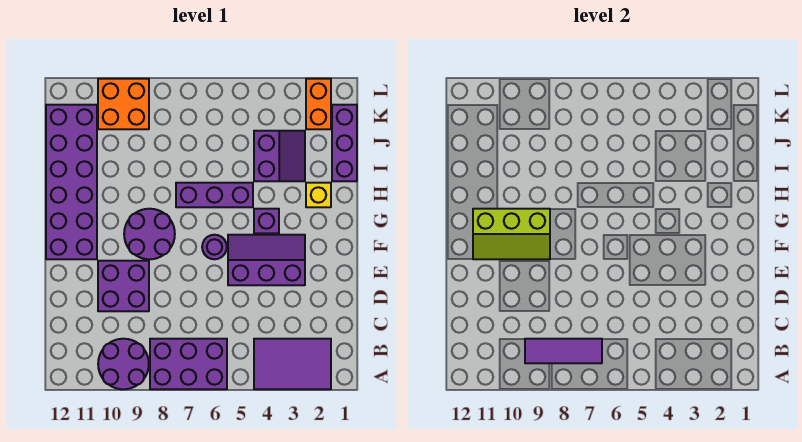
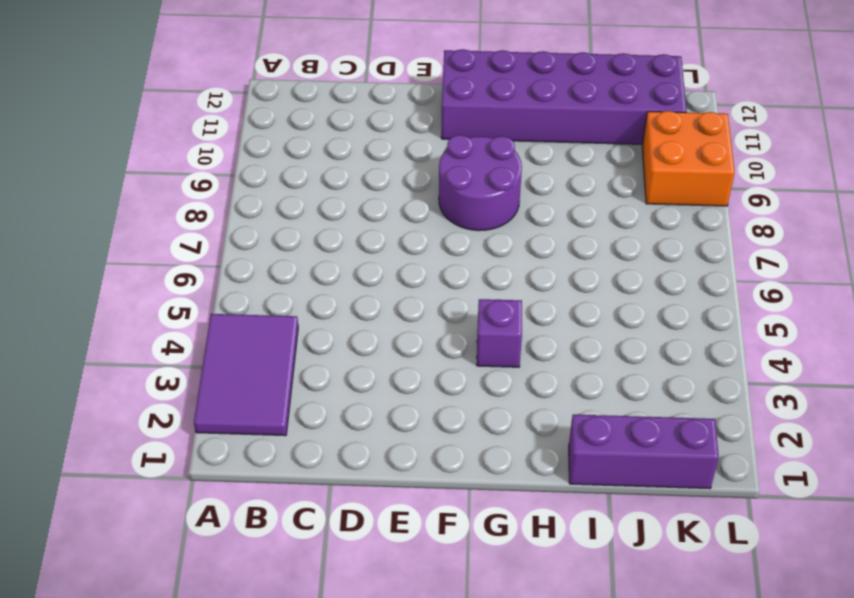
none -> purple brick A6:B8 level 1
none -> purple round brick A9:B10 level 1
none -> purple brick D9:E10 level 1

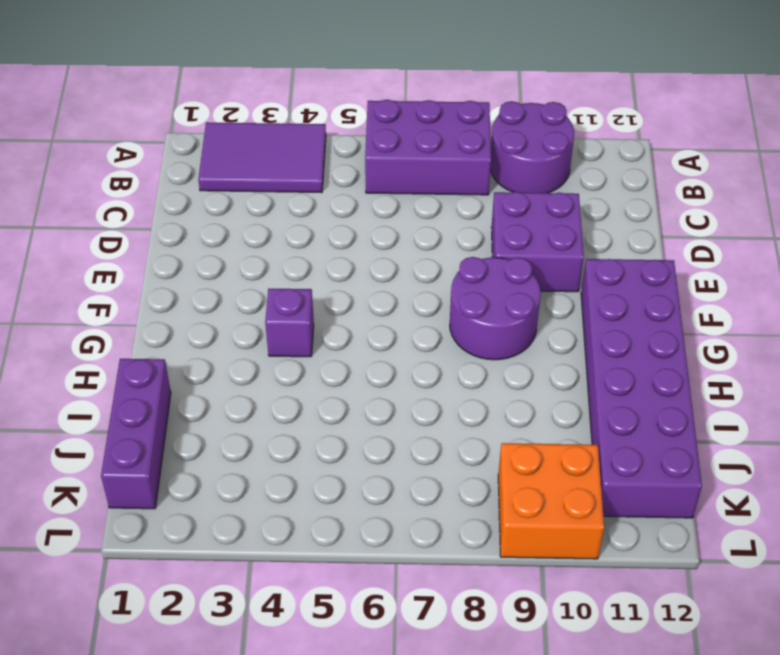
none -> purple slope E3:F5 level 1 top E
none -> purple round brick F6 level 1
none -> yellow brick H2 level 1

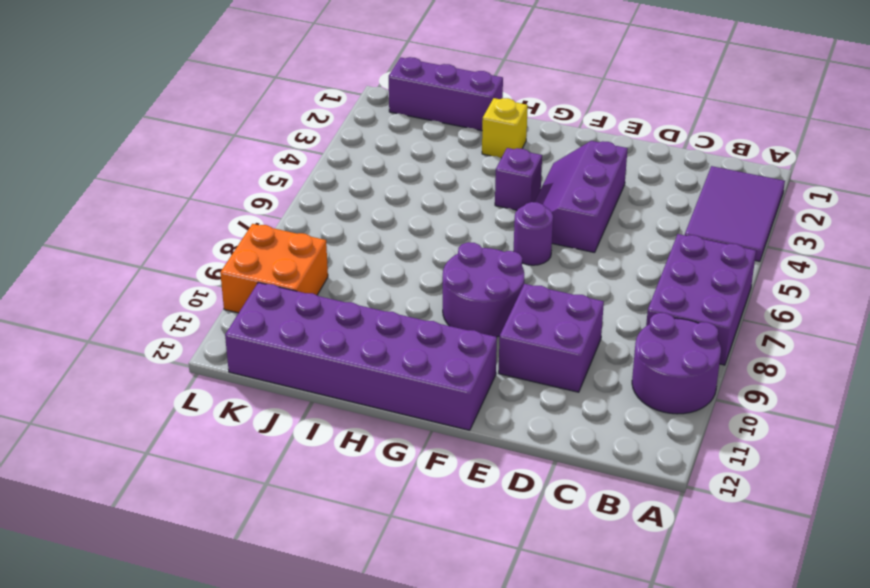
none -> purple brick H5:H7 level 1
none -> purple slope I3:J4 level 1 top 4
none -> orange brick K2:L2 level 1

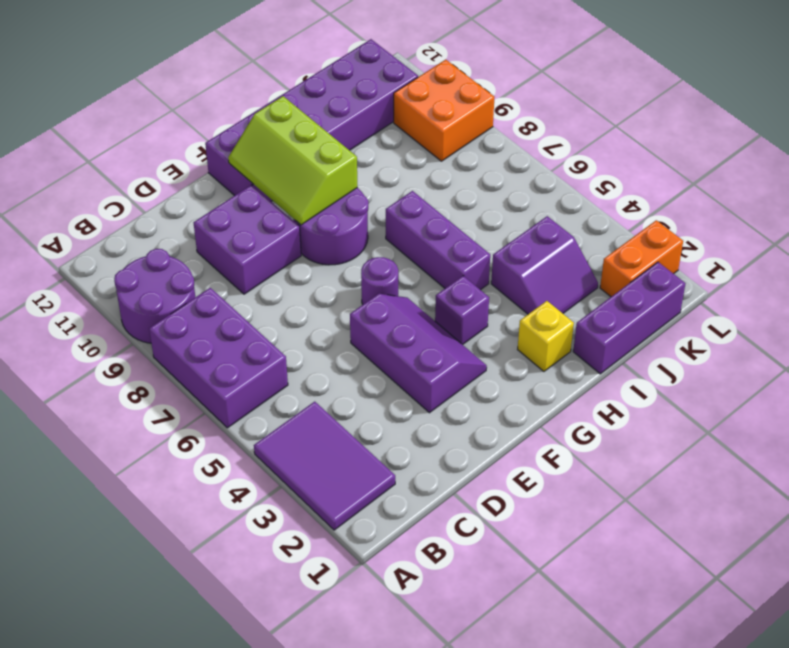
none -> purple tile B7:B9 level 2

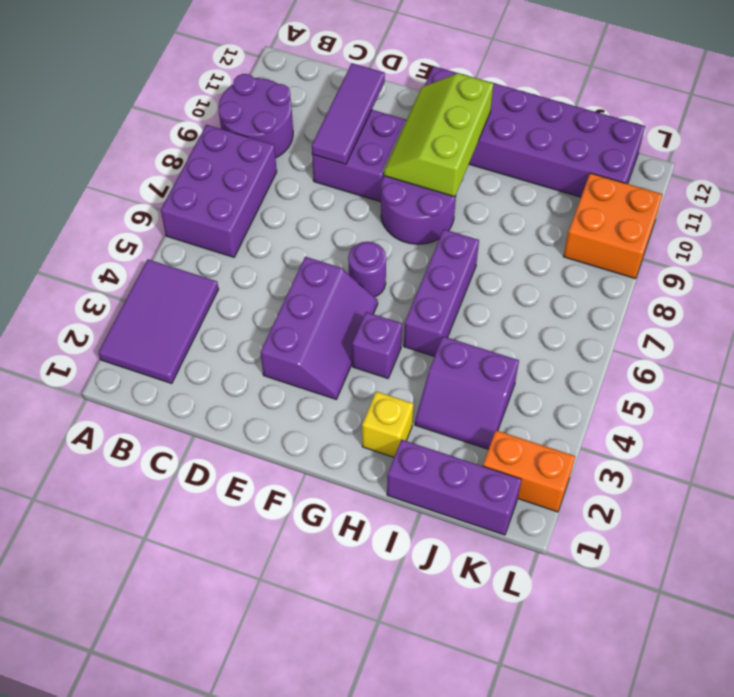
purple tile D9:D11 level 2 -> purple tile B7:B9 level 2

